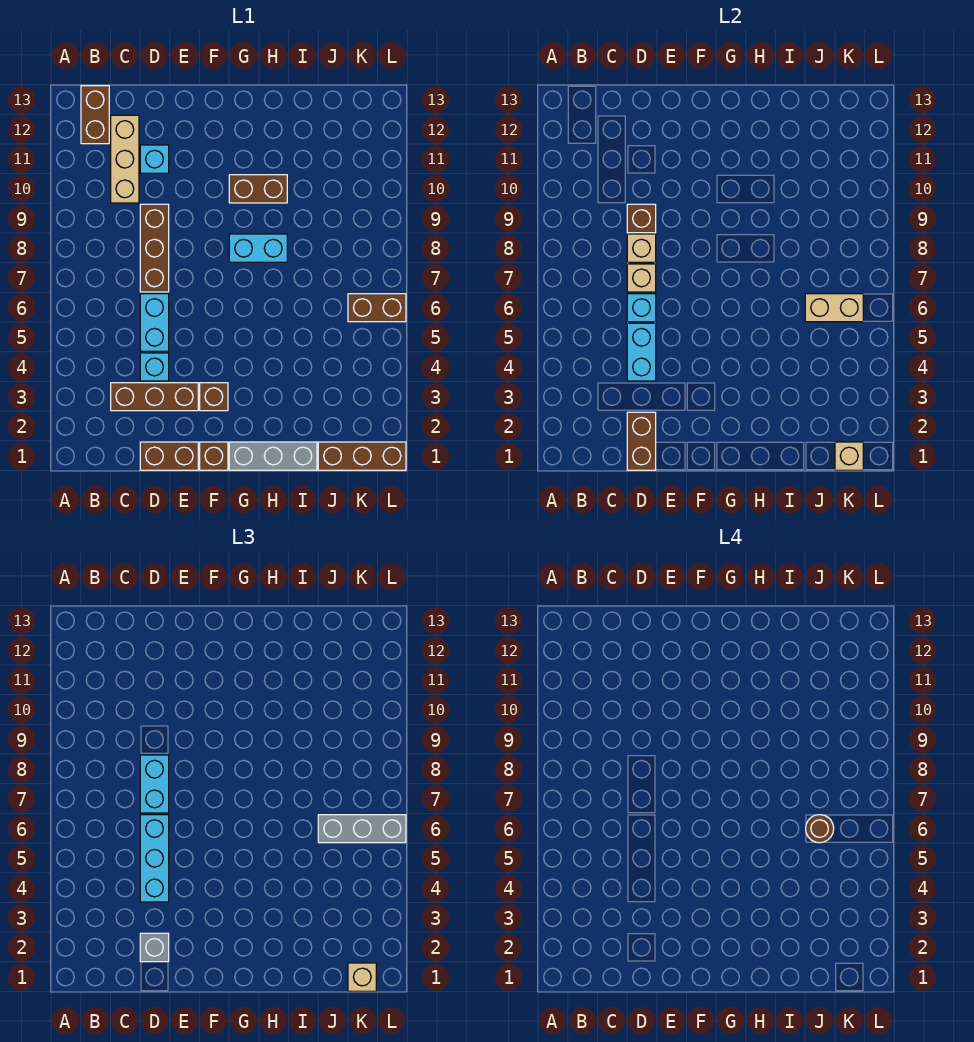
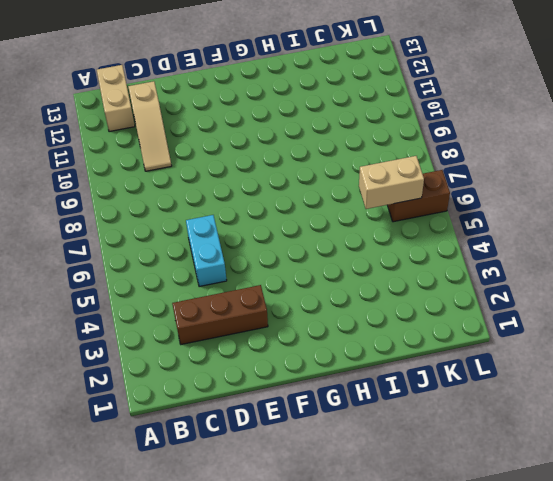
tan brick B12:B13 level 1 -> brown brick B12:B13 level 1
tan slope C10:C12 level 1 top 12 -> tan brick C10:C12 level 1
none -> brown brick D1:E1 level 1
none -> cyan brick D4 level 1
none -> brown brick D7:D9 level 1

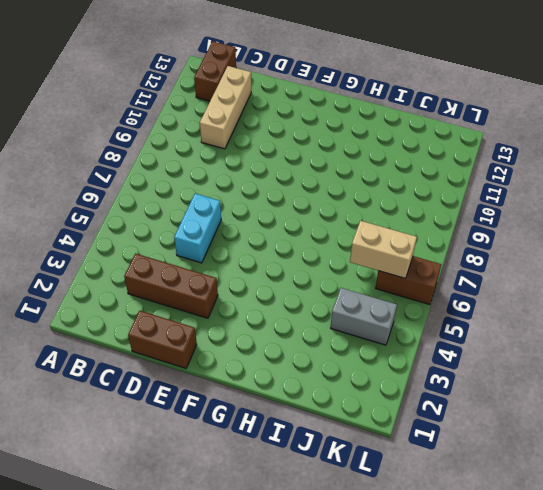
grey brick J4:K4 level 1 -> none
none -> cyan brick D4 level 1
none -> brown brick D7:D9 level 1
none -> cyan brick D11 level 1

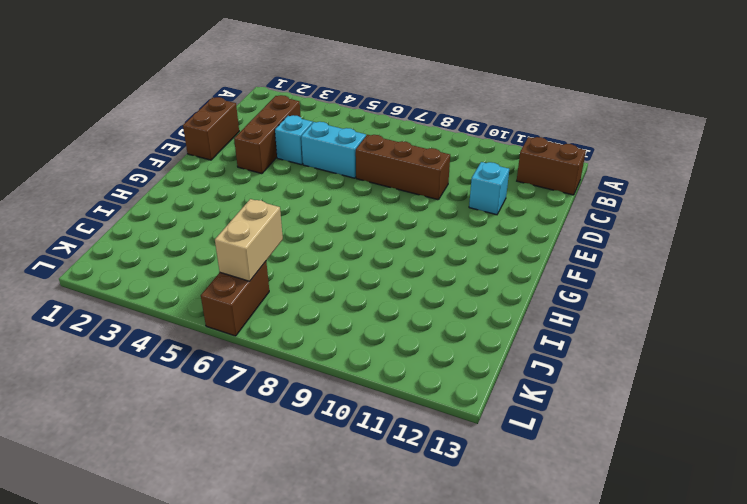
none -> tan brick C10:C12 level 1
none -> brown brick F1 level 1
none -> brown brick F3 level 1

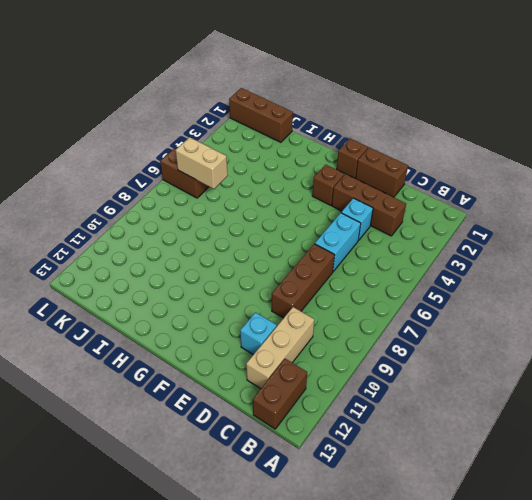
none -> grey brick G1:I1 level 1
none -> cyan brick G8:H8 level 1
none -> brown brick G10:H10 level 1

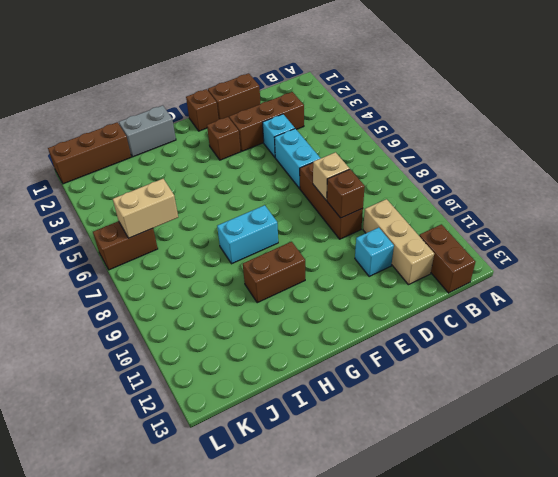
grey brick H1:I1 level 1 -> grey brick G1:I1 level 1
none -> brown brick D1:D2 level 2
none -> cyan brick D4:D5 level 2
none -> cyan brick D6 level 2

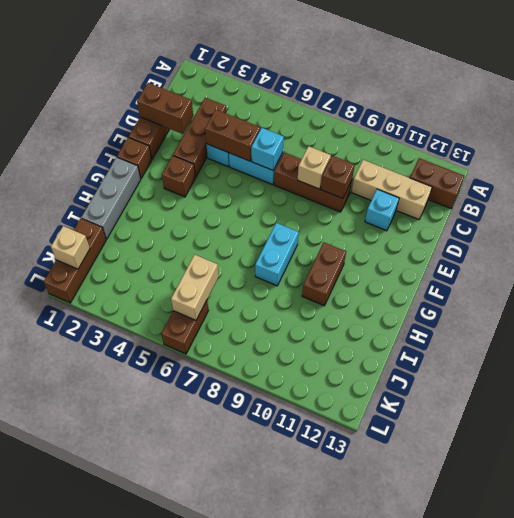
brown brick D4:D5 level 2 -> cyan brick D4:D5 level 2
none -> tan brick D7 level 2
none -> grey brick D2 level 3
none -> cyan brick D4:D6 level 3

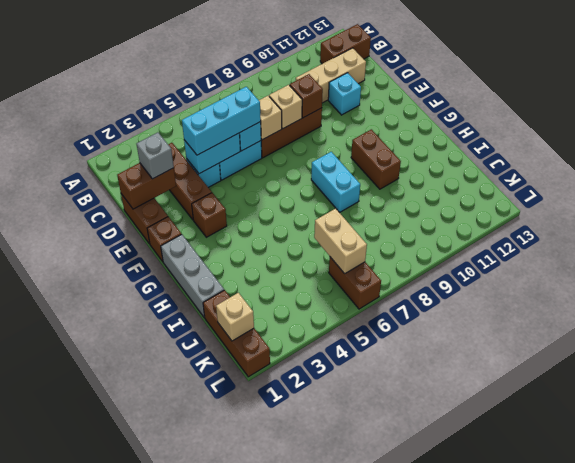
none -> cyan brick D7:D8 level 3
none -> grey brick J6:L6 level 3
none -> tan brick K1 level 3

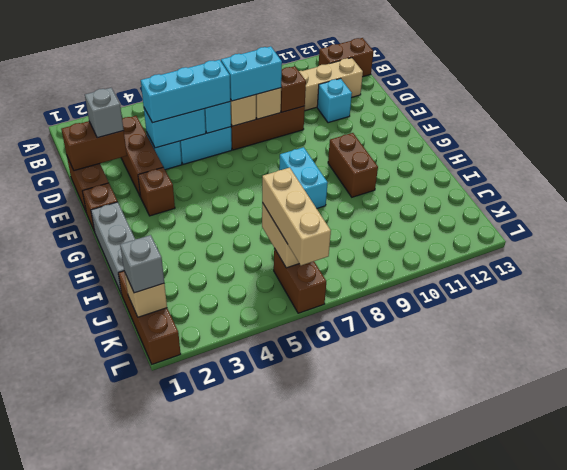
tan brick J6:L6 level 3 -> grey brick J6:L6 level 3
grey brick K1 level 3 -> tan brick K1 level 3
none -> brown round brick J6 level 4

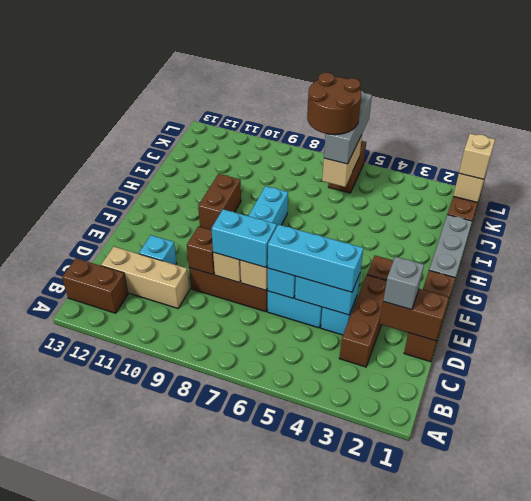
brown round brick J6:K7 level 4 -> brown round brick J6 level 4

